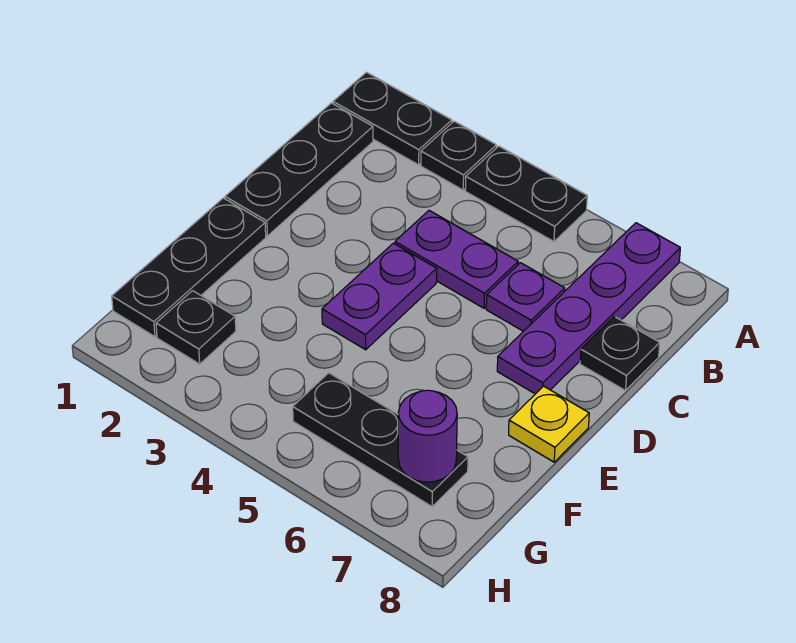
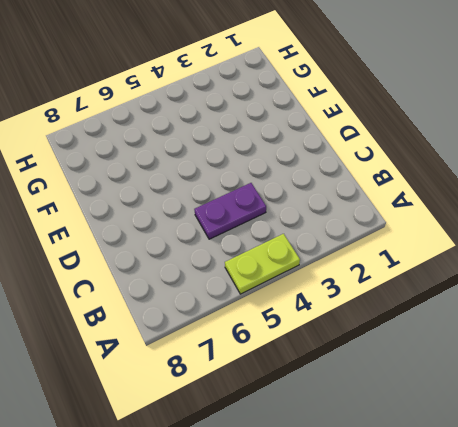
lime plate A4:A5 level 1 -> black plate A4:A5 level 1
none -> black plate A1:A2 level 1
none -> black plate A3 level 1
none -> purple plate A7:D7 level 1

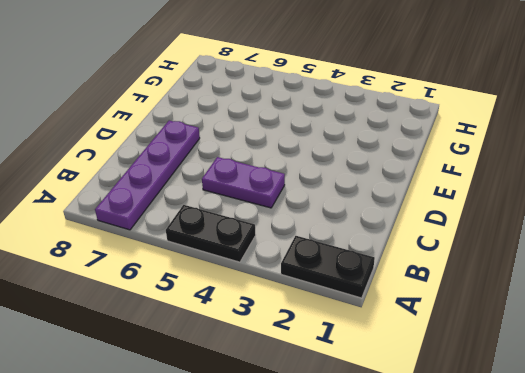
none -> black plate A3 level 1
none -> black plate B1:D1 level 1
none -> purple plate C6 level 1

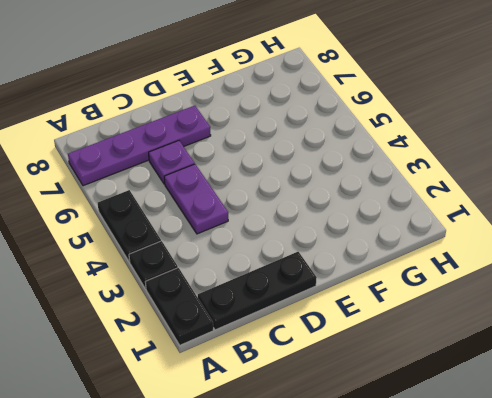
none -> black plate C8 level 1
none -> purple plate D4:E4 level 1
none -> black plate E1:G1 level 1

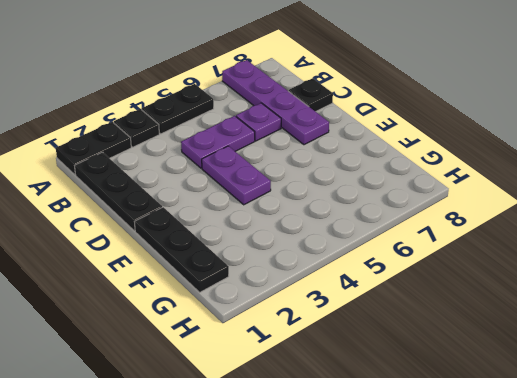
none -> yellow plate E8 level 1
none -> black plate G2 level 1
none -> black plate G5:G7 level 1

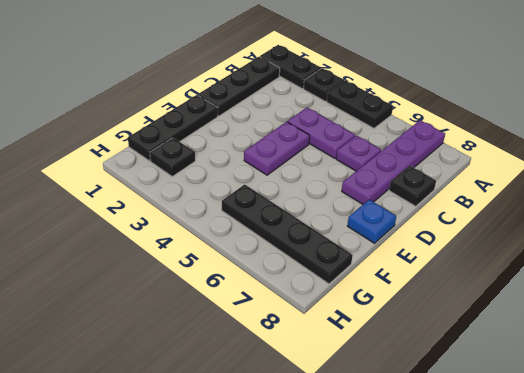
blue plate E8 level 1 -> yellow plate E8 level 1
black plate G5:G8 level 1 -> black plate G5:G7 level 1
none -> purple round brick G7 level 2

